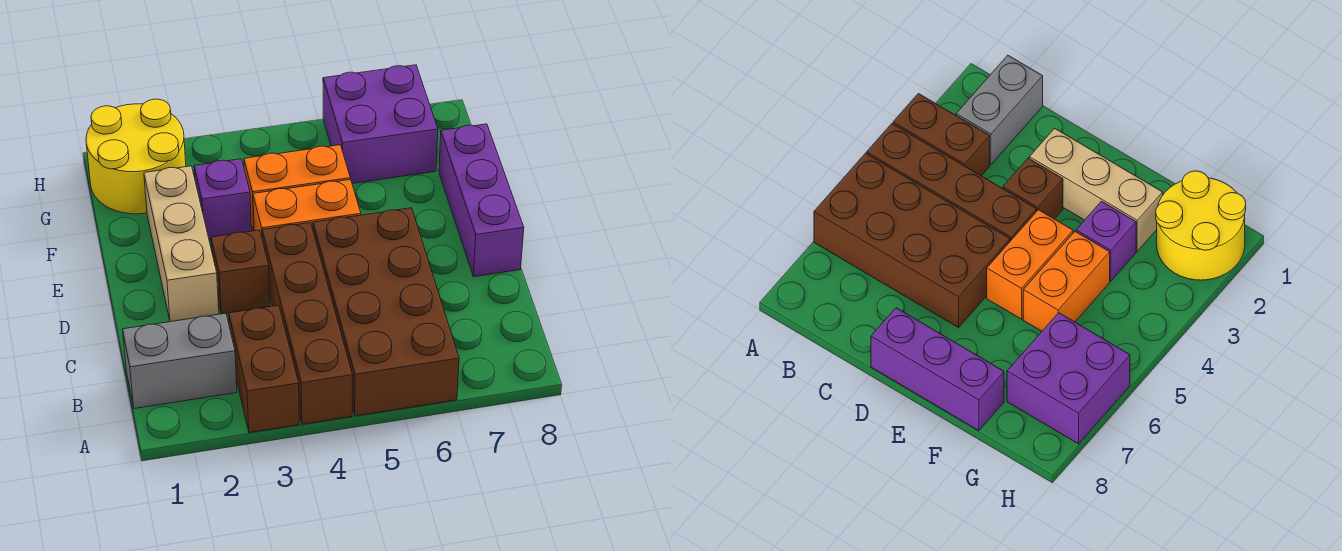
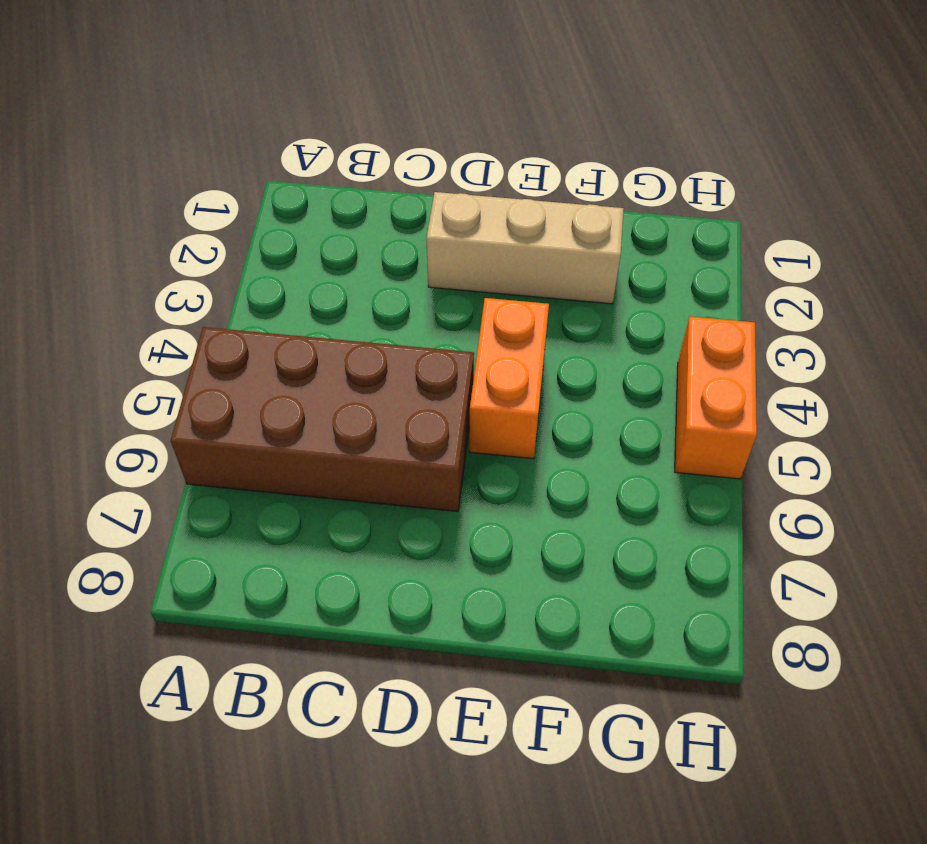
orange brick H4:H5 level 1 -> orange brick F4:F5 level 1
none -> brown brick A3:B3 level 1
none -> brown brick A4:D4 level 1
none -> grey brick B1:B2 level 1

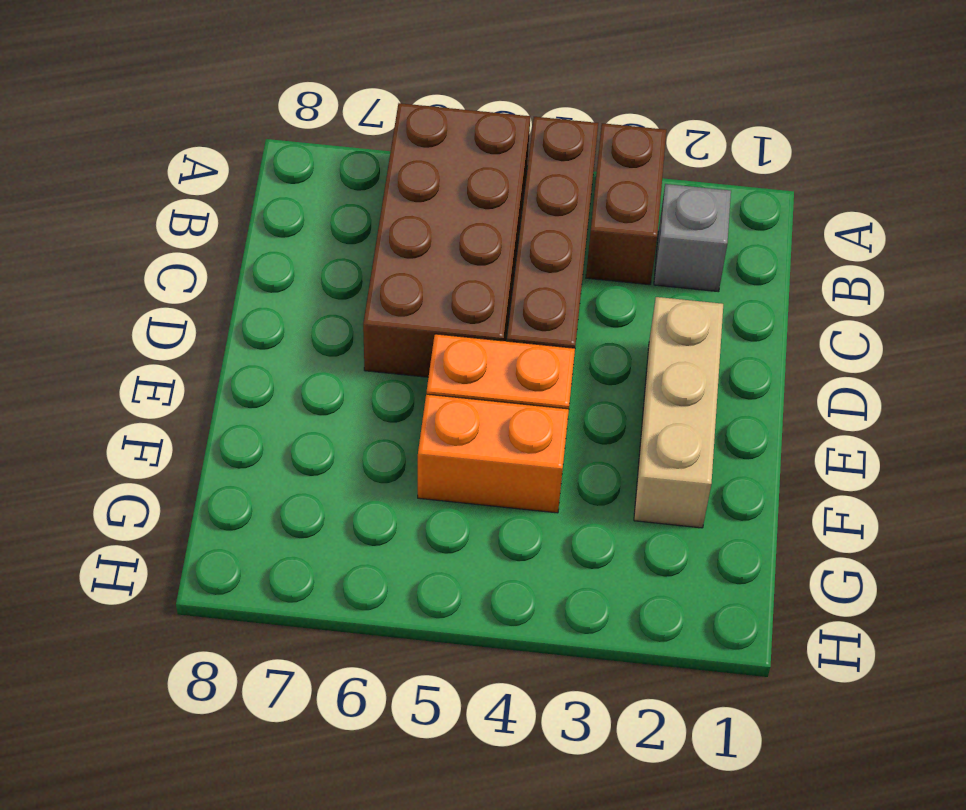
grey brick B2 level 1 -> grey brick B1:B2 level 1
none -> brown brick D3 level 1
none -> purple brick D8:F8 level 1
none -> purple brick F3 level 1

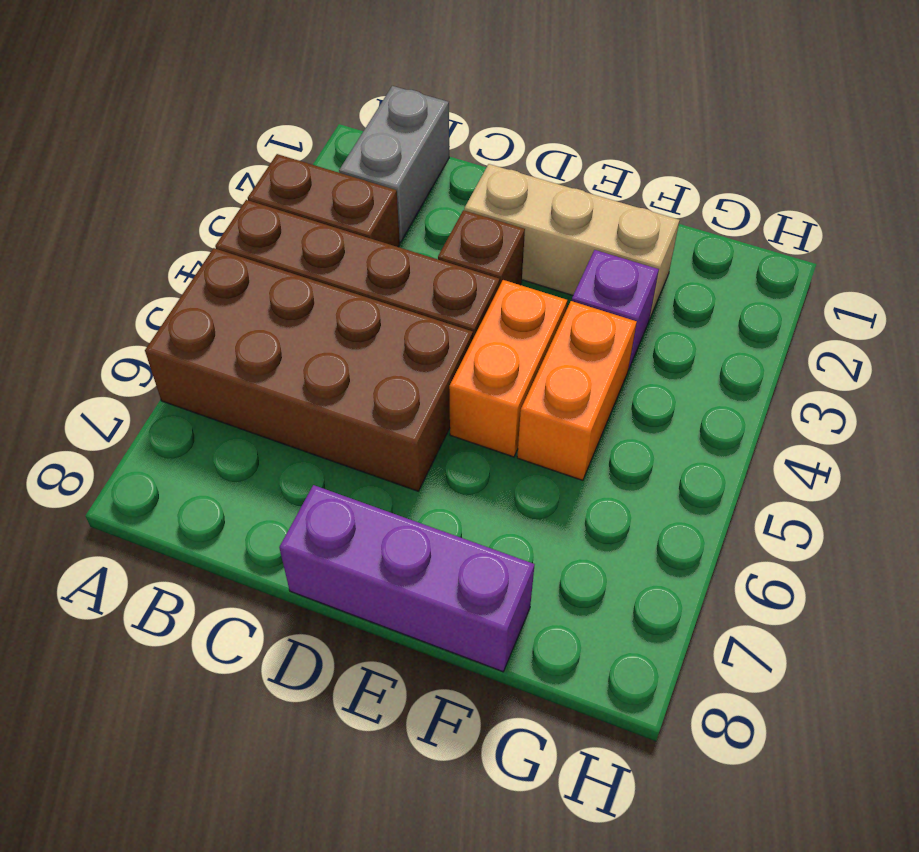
none -> yellow round brick G1:H2 level 1
none -> purple brick G6:H7 level 1

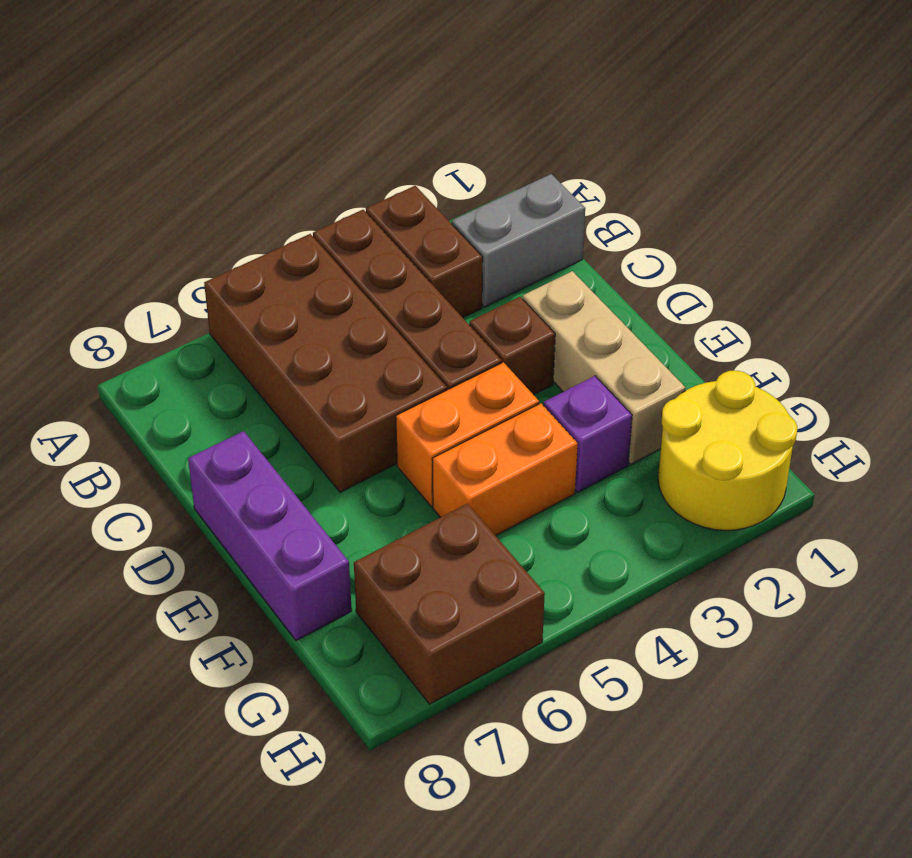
brown brick G6:H7 level 1 -> purple brick G6:H7 level 1

